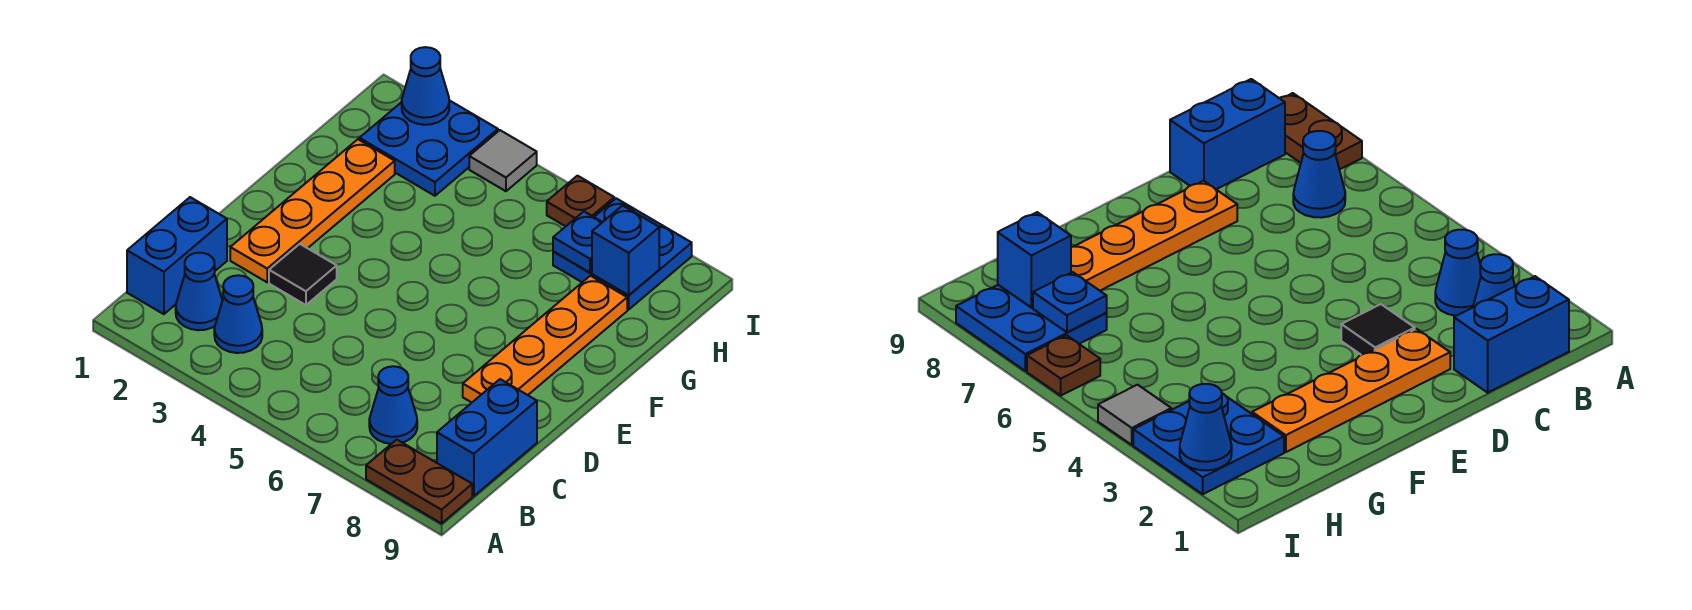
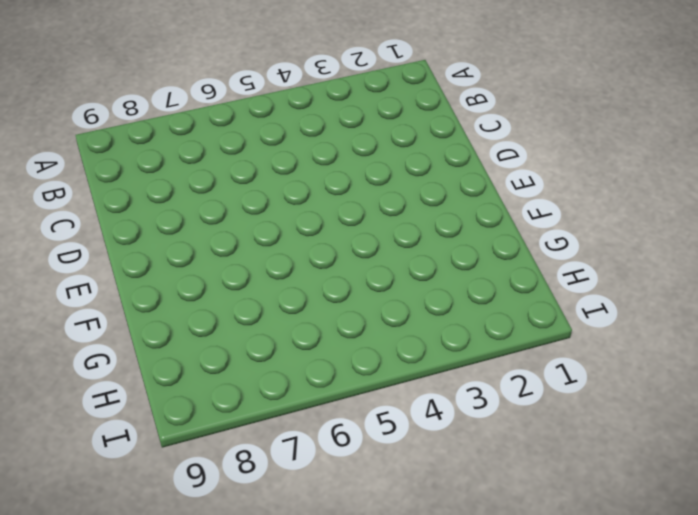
none -> brown plate A8:A9 level 1
none -> blue brick B1:C1 level 1
none -> blue cone B2 level 1

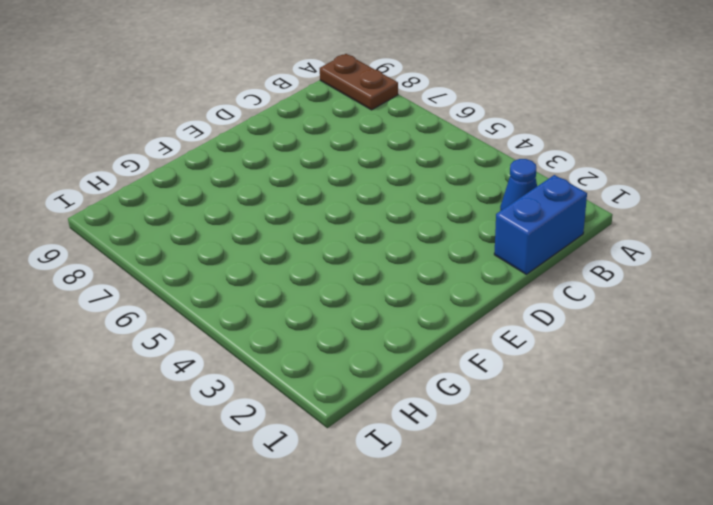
none -> blue cone B3 level 1
none -> blue cone B7 level 1
none -> blue brick B9:C9 level 1

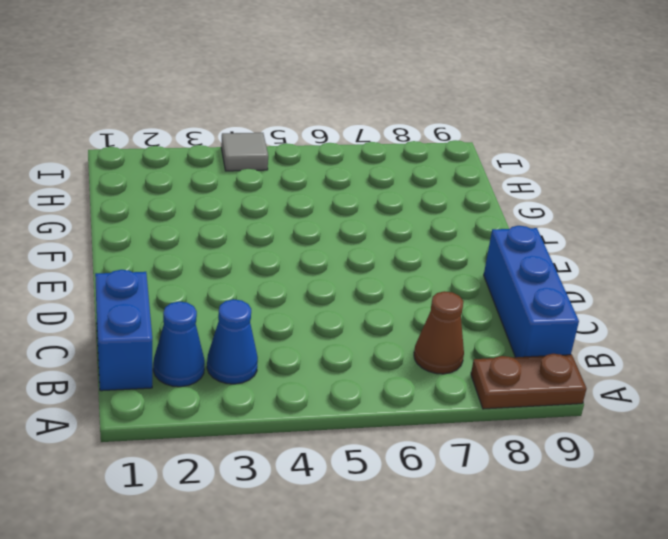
brown cone B7 level 1 -> blue cone B7 level 1
blue brick B9:D9 level 1 -> blue brick B9:C9 level 1
none -> orange plate D2:G2 level 1
none -> black tile D3 level 1
none -> orange plate D8:G8 level 1

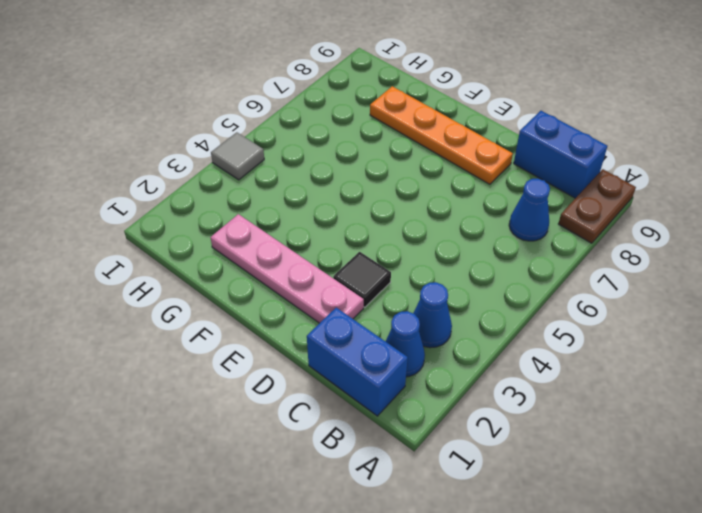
pink plate D2:G2 level 1 -> orange plate D2:G2 level 1
none -> blue plate H2:I3 level 1
none -> blue plate H7:I8 level 1
none -> brown plate I6 level 1

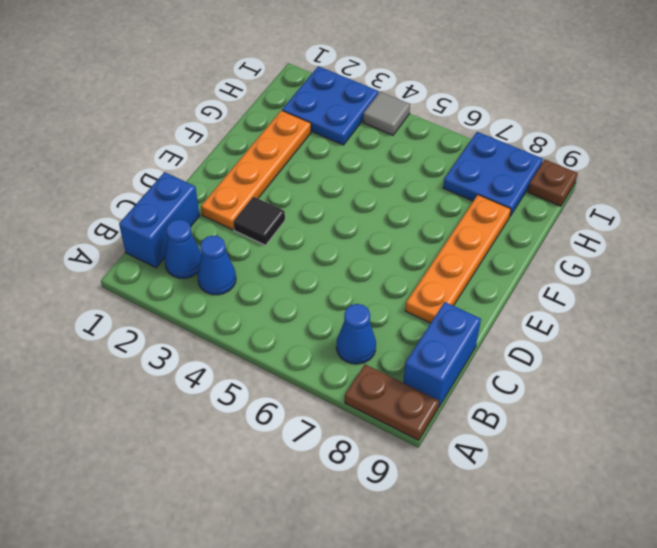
brown plate I9 level 1 -> brown plate I6 level 1
none -> blue plate H7 level 2
none -> blue brick H8 level 2
none -> blue cone I2 level 2

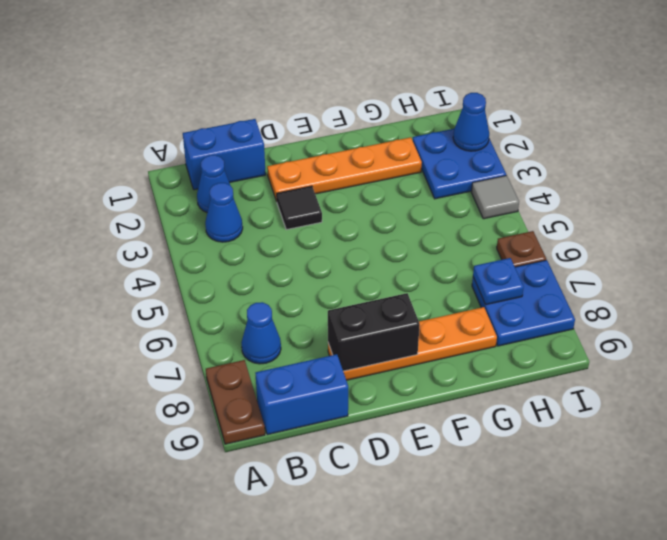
black brick D8:E8 level 2 -> none
none -> blue brick H8 level 2

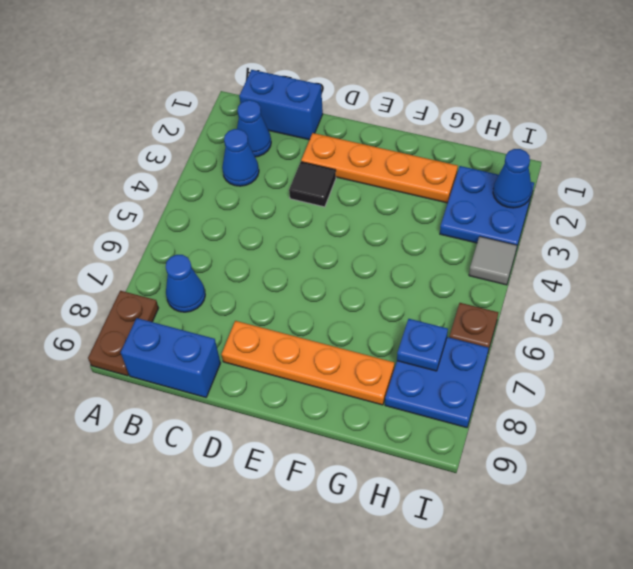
none -> blue brick H8 level 2

